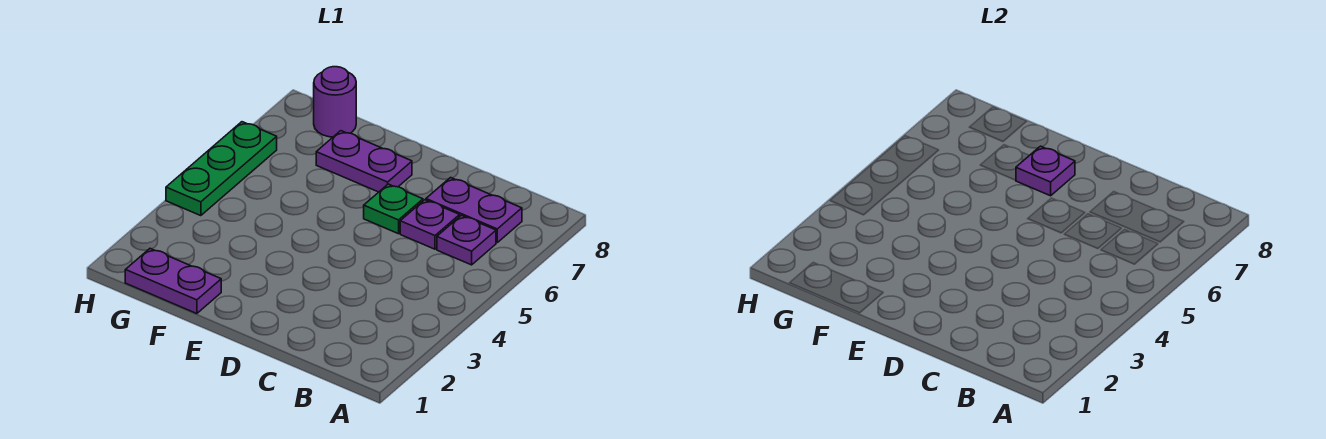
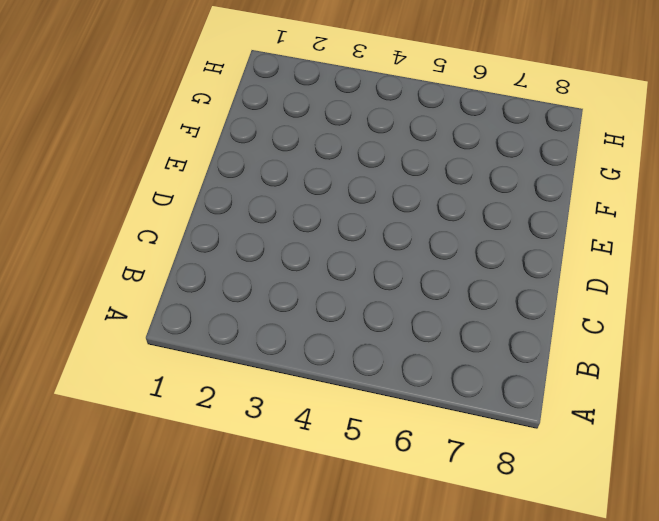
none -> purple plate B6 level 1
none -> purple plate B7:C7 level 1

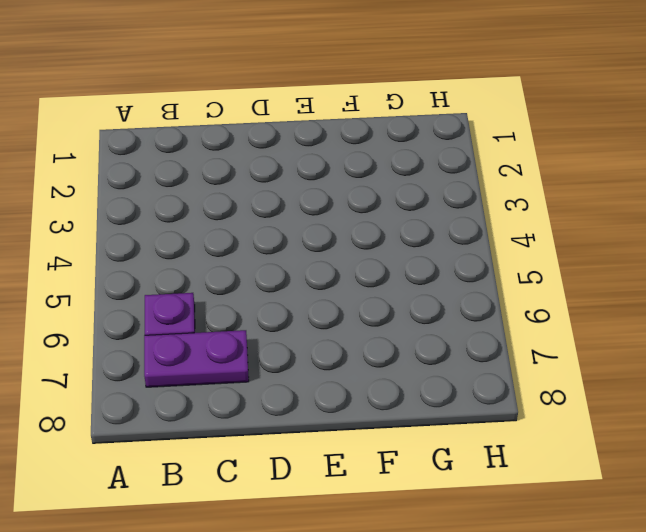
none -> purple plate C6 level 1
none -> green plate D6 level 1

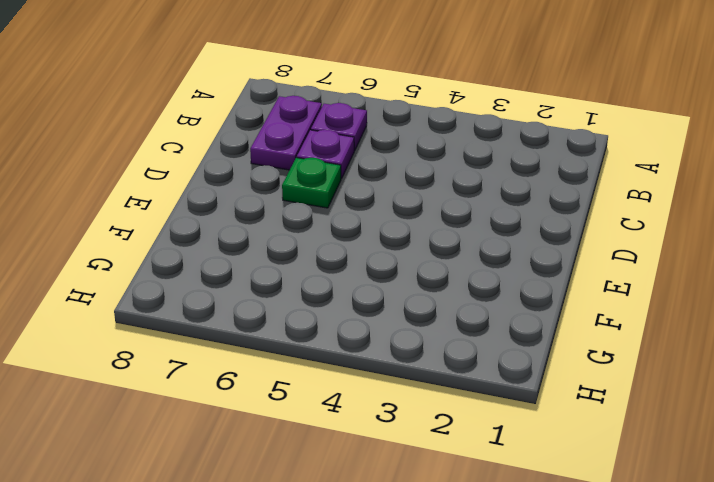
none -> purple plate E7:F7 level 1
none -> purple plate F1:G1 level 1

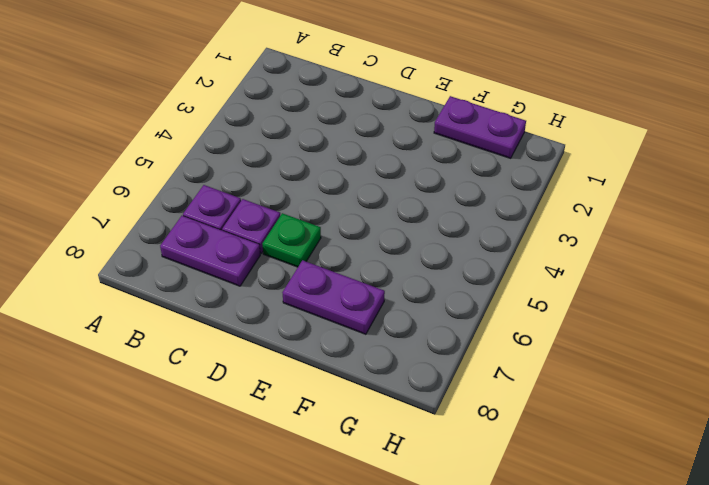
none -> purple round brick G8 level 1
none -> green plate H4:H6 level 1

